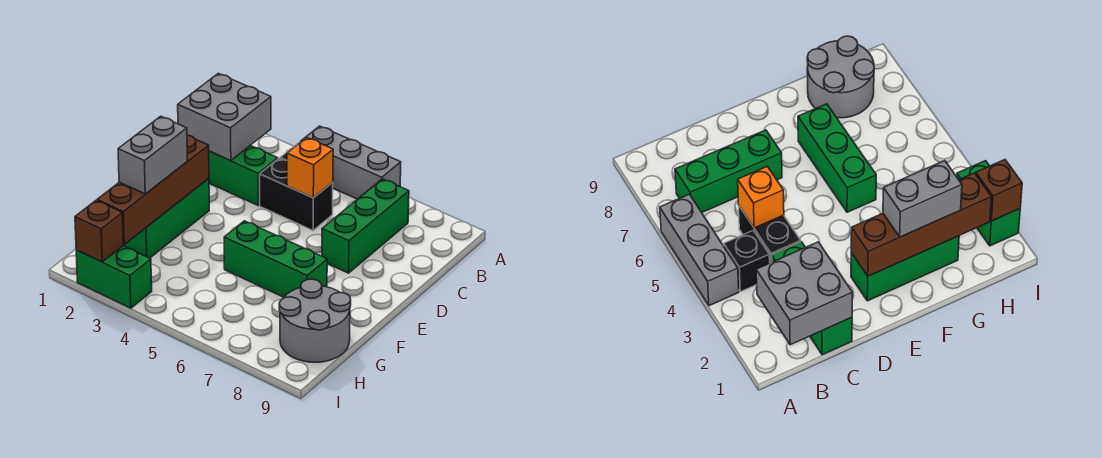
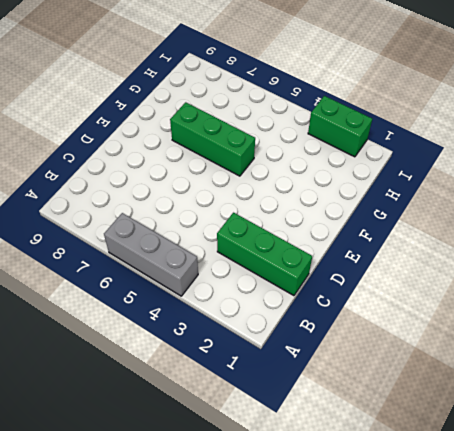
none -> black brick B4 level 1
none -> green brick B7:D7 level 1
none -> black brick C4:C5 level 1

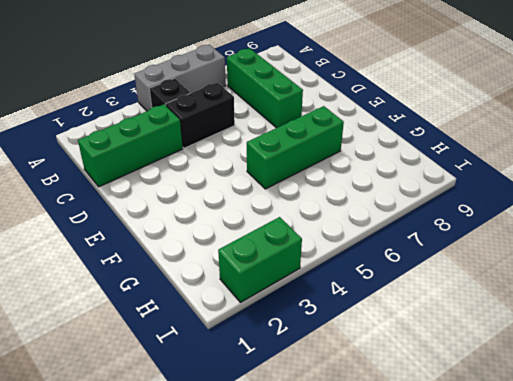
none -> green brick E2:G2 level 1
none -> grey round brick G8:H9 level 1
none -> grey brick B1:C2 level 2

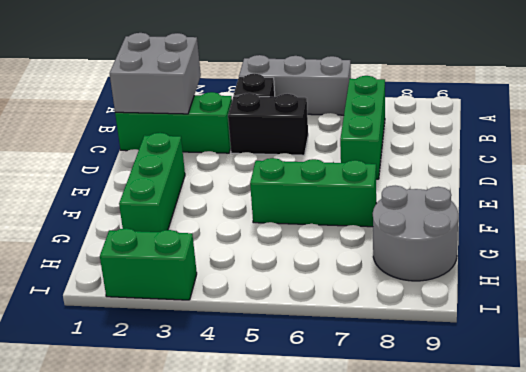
none -> orange brick C5 level 2
none -> brown brick E2:H2 level 2
none -> brown brick I2 level 2

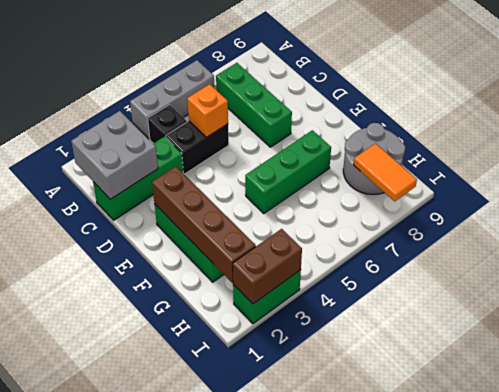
orange tile H8:I8 level 2 -> none
brown brick I2:I3 level 2 -> brown brick I2 level 2
none -> grey brick F2:G2 level 3

